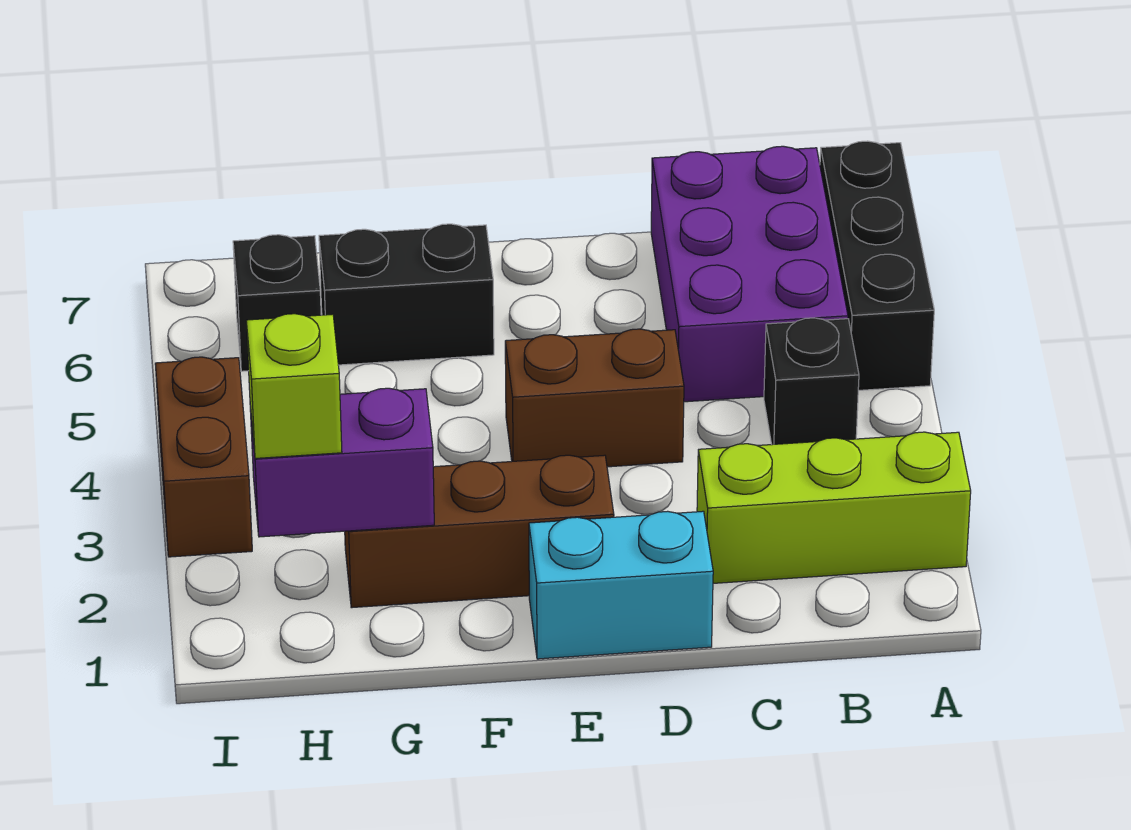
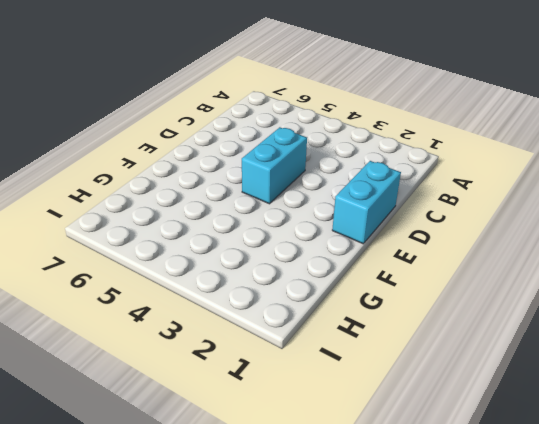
cyan brick D4:E4 level 1 -> brown brick D4:E4 level 1
none -> lime brick A2:C2 level 1
none -> black brick A5:A7 level 1
none -> black brick B4 level 1

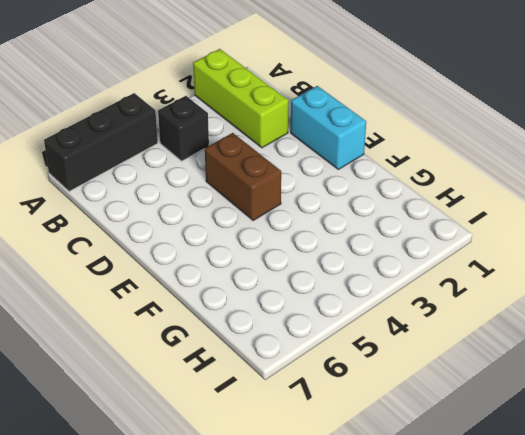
none -> purple brick B5:C7 level 1
none -> brown brick E2:G2 level 1
none -> black brick F6:G6 level 1

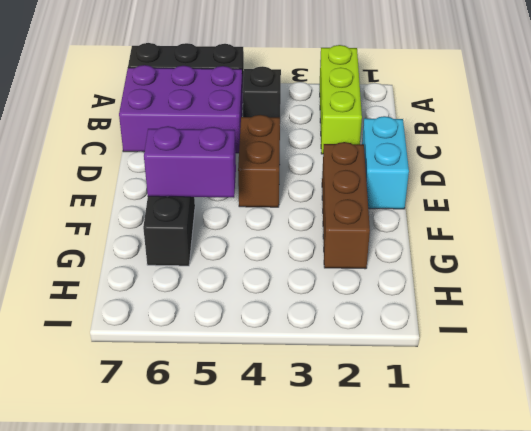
purple brick F5:F6 level 2 -> purple brick G2:H2 level 2
none -> black brick H6 level 1
none -> brown brick I3:I4 level 1
none -> lime brick H2 level 3

